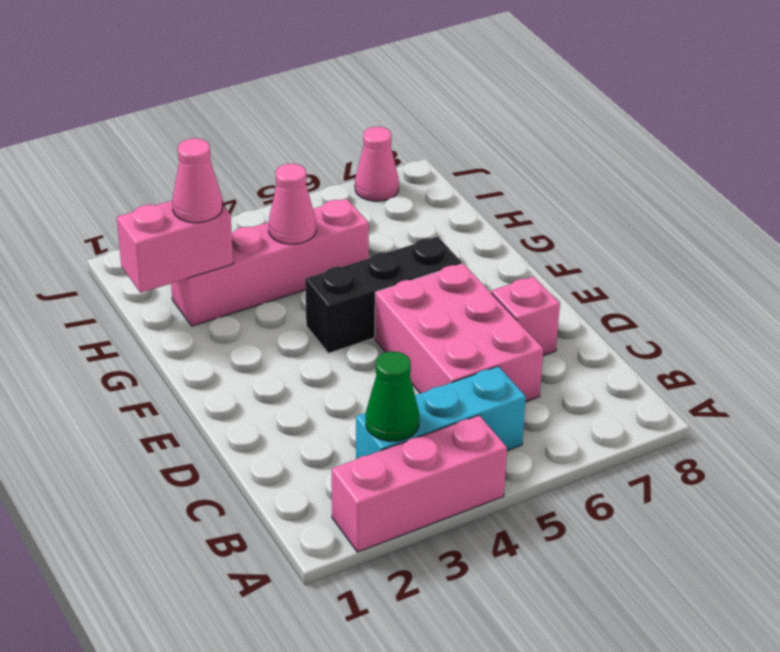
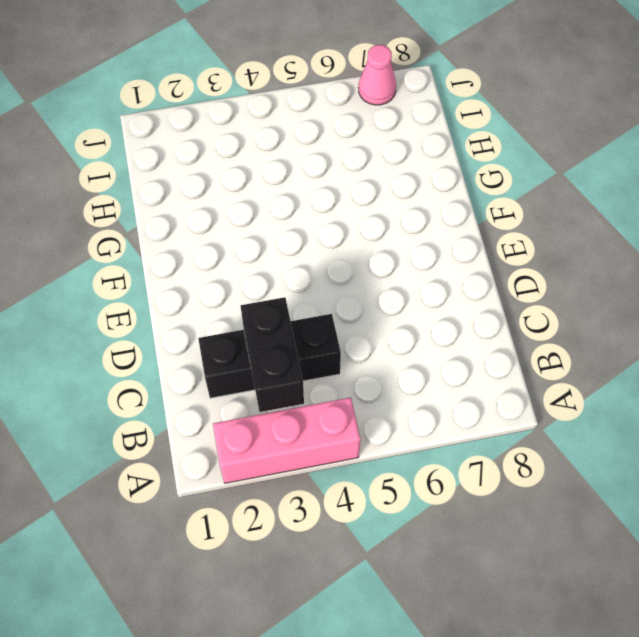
black brick B3:C3 level 2 -> green cone B3 level 2
black brick C2:C4 level 1 -> black brick F4:F6 level 1
none -> cyan brick B3:B5 level 1
none -> pink brick C5:E6 level 1

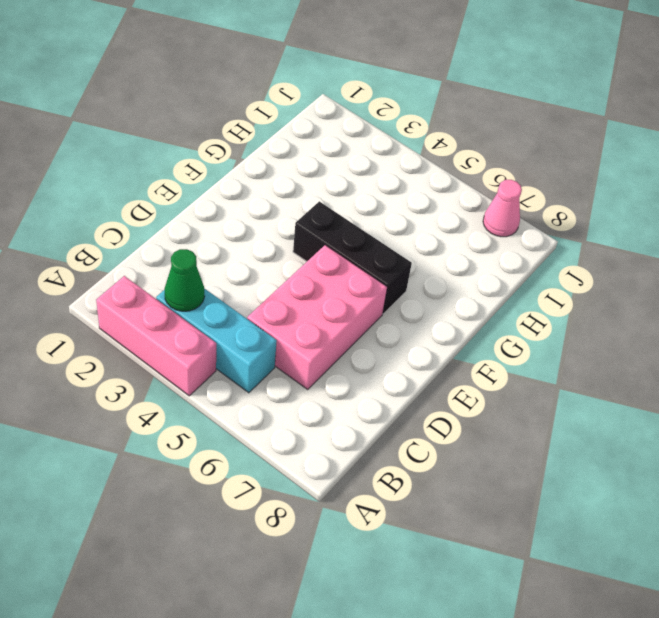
none -> pink brick D7 level 1
none -> pink brick H2:H5 level 1

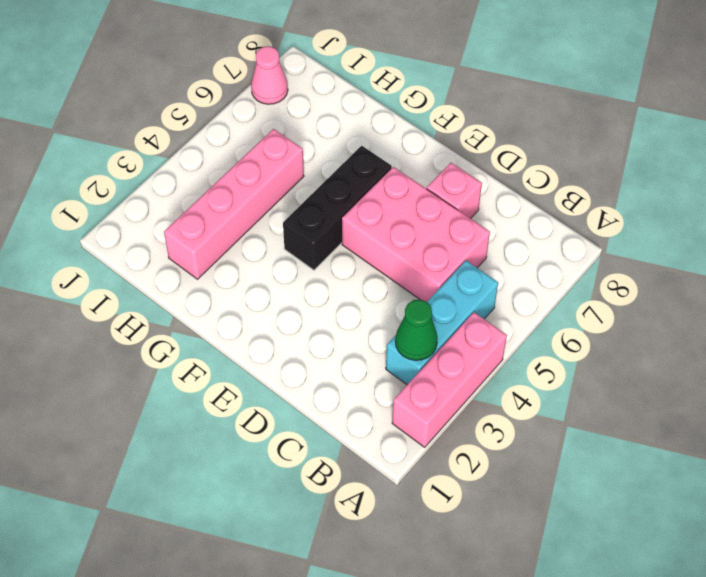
none -> pink brick H1:H2 level 2
none -> pink cone H4 level 2

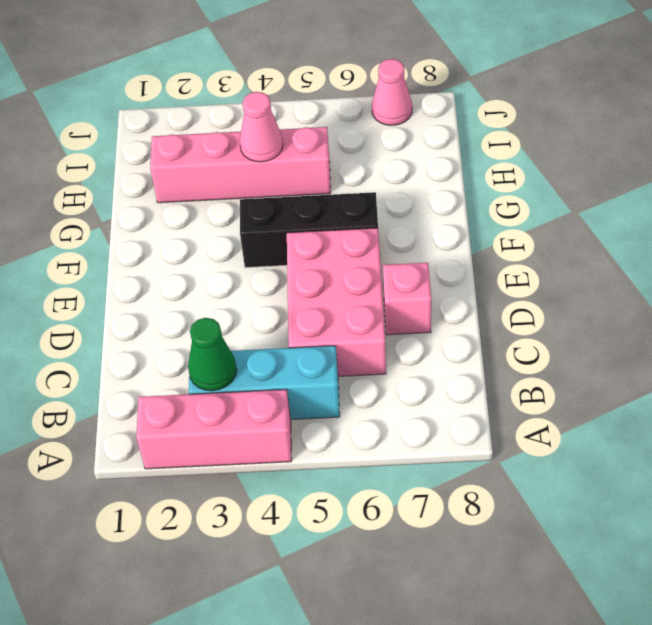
none -> pink brick H1:H2 level 2
none -> pink cone H2 level 3

